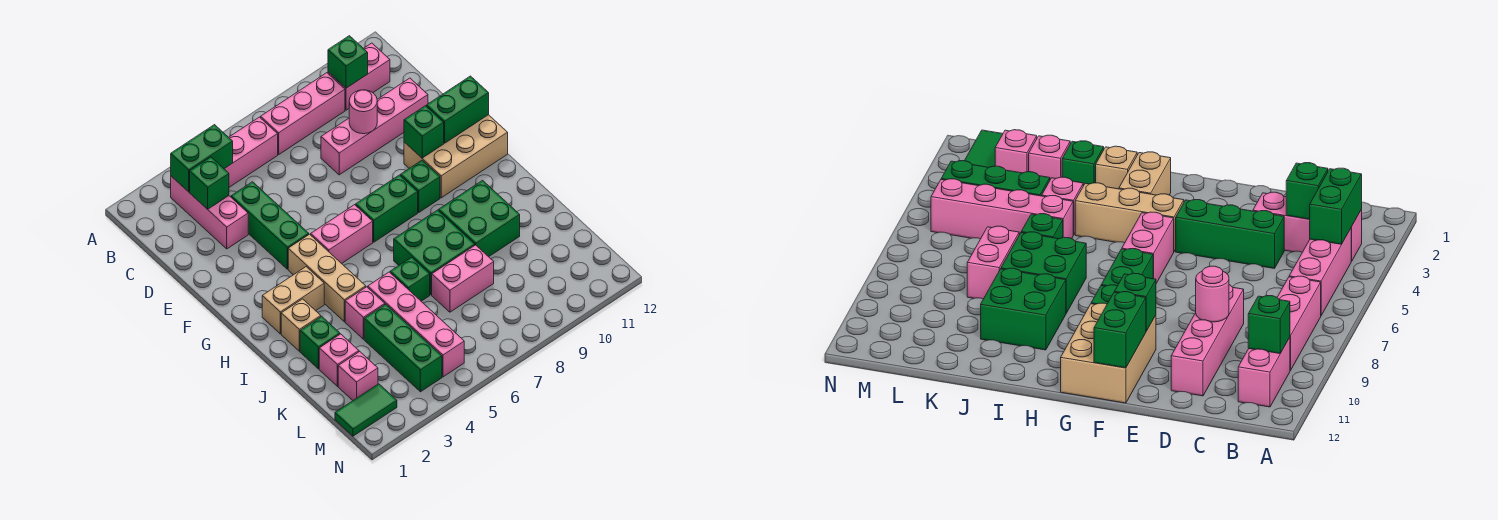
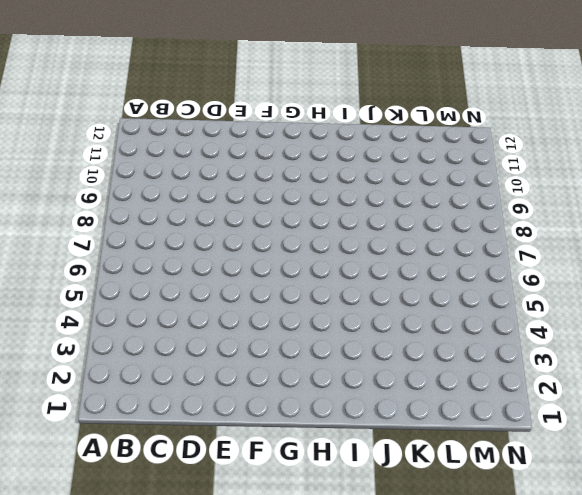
none -> pink brick B3:D3 level 1
none -> pink brick B4:B6 level 1
none -> pink brick B7:B9 level 1
none -> pink brick B10:B11 level 1

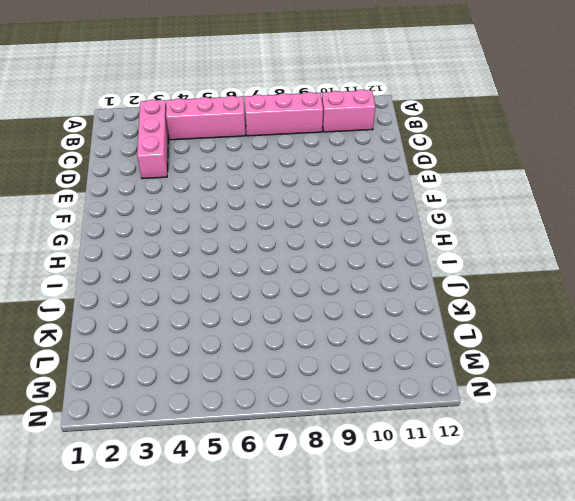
none -> green brick D4:F4 level 1
none -> pink brick D8:D11 level 1
none -> tan brick F10:G12 level 1
none -> tan brick G4:I4 level 1

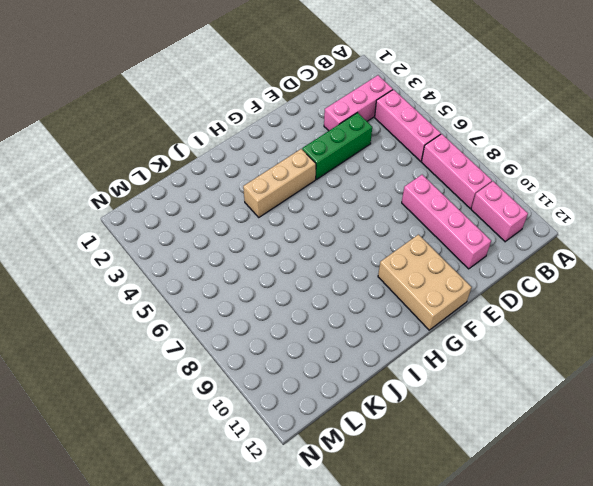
none -> pink brick G5:G6 level 1
none -> green brick G7:G8 level 1
none -> green brick G9 level 1
none -> tan brick H2:H3 level 1

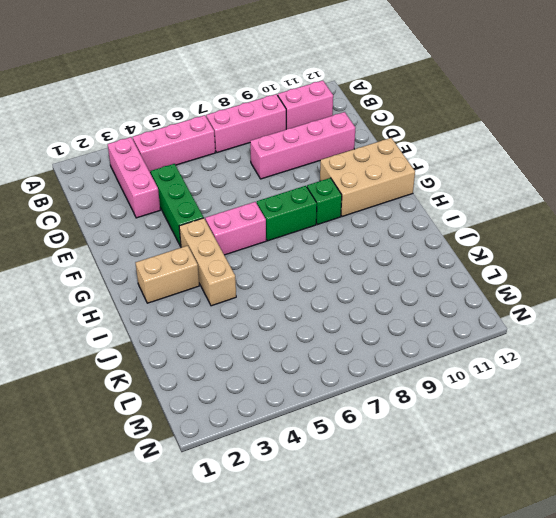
none -> tan brick I2 level 1
none -> green brick I7:J8 level 1
none -> green brick I9:J10 level 1
none -> green brick J2 level 1

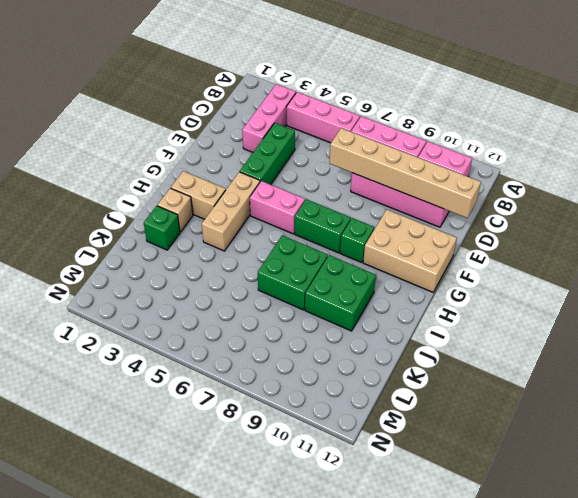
tan brick D7:D12 level 2 -> pink round brick D9 level 2
none -> pink brick J4 level 1
none -> pink brick J5:M5 level 1
none -> green brick J6 level 1
none -> pink brick K2 level 1

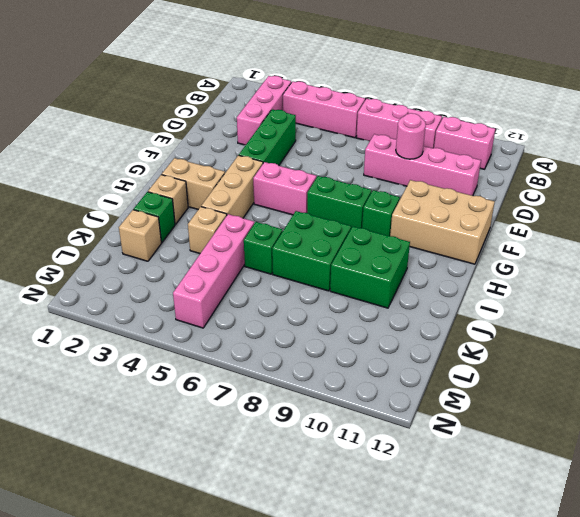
tan brick J4 level 1 -> pink brick J4 level 1
tan brick K2 level 1 -> pink brick K2 level 1
none -> green brick K4:M4 level 1
none -> pink brick K7:K8 level 1
none -> pink brick L2 level 1
none -> green tile M1:M2 level 1

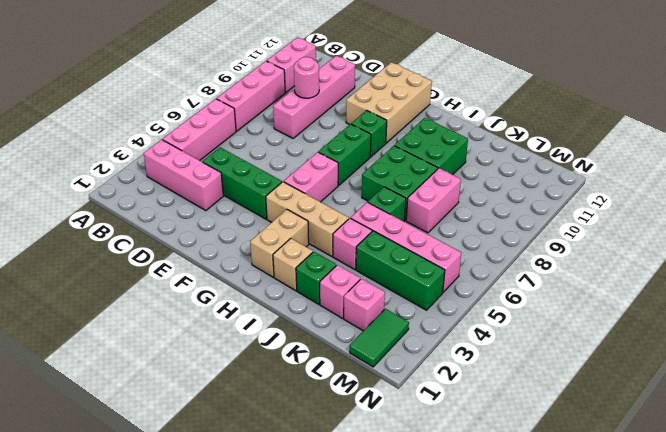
none -> green brick B3:B4 level 2
none -> green brick B10 level 2
none -> green brick C3 level 2
none -> green brick F10 level 2

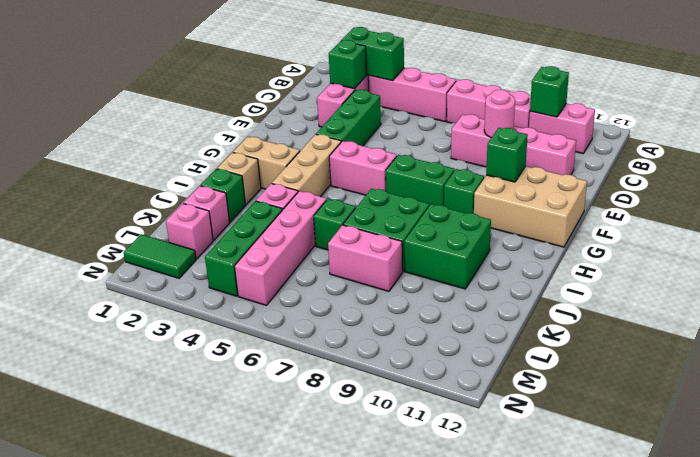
none -> green brick F11:F12 level 2

